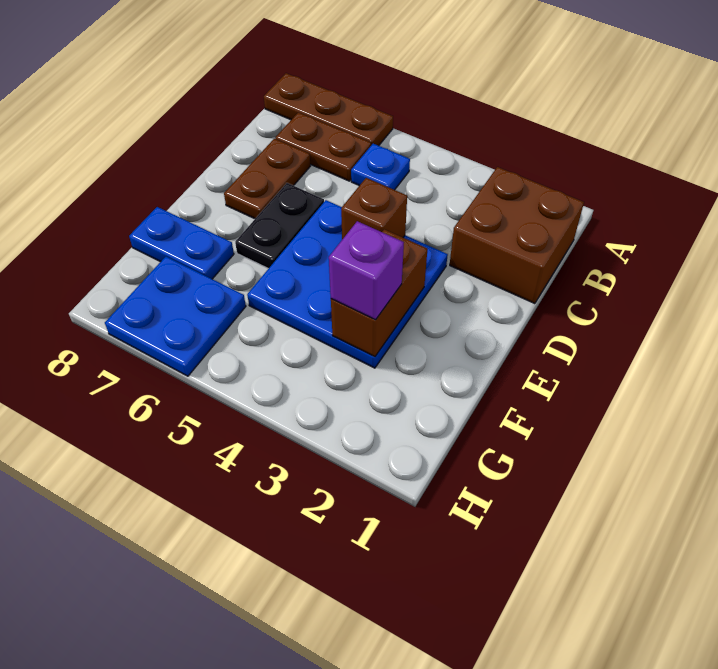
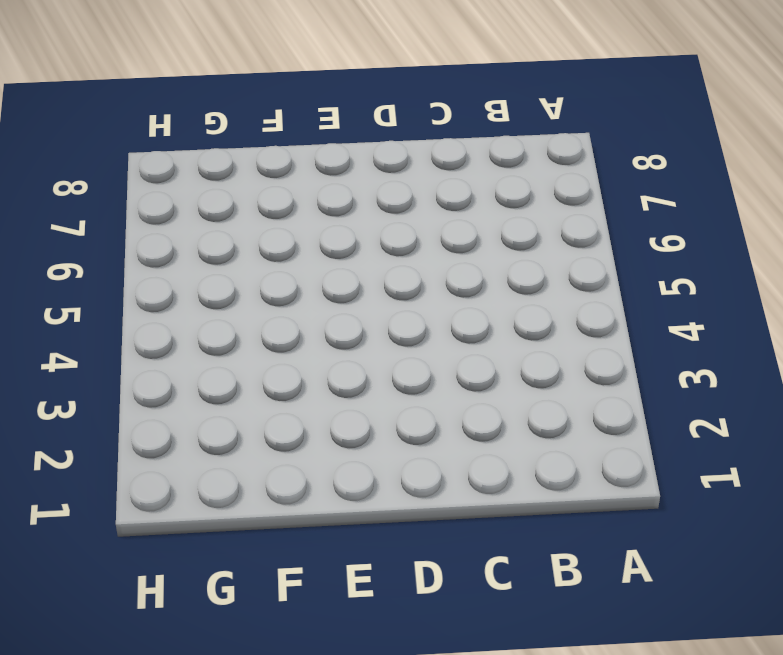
none -> brown plate A6:A8 level 1
none -> brown brick B1:C2 level 1
none -> blue plate B5 level 1

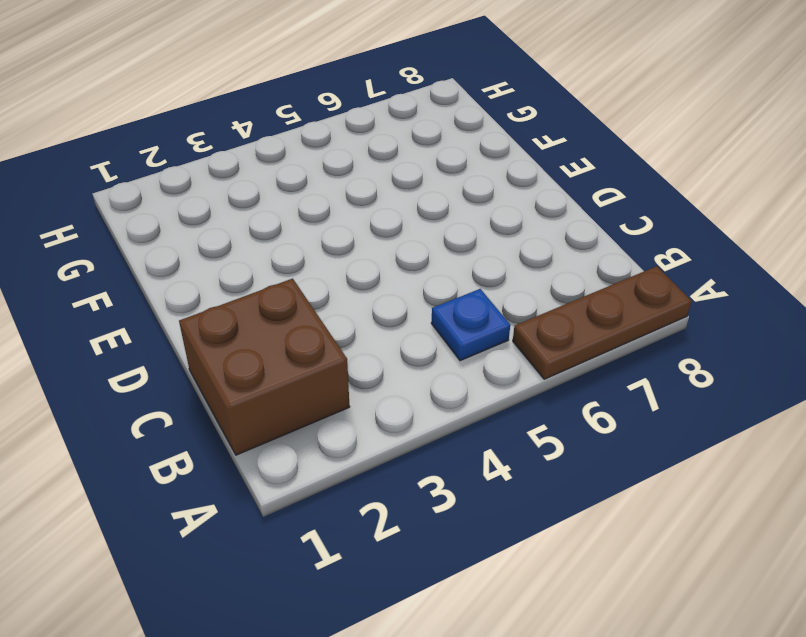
none -> brown plate B6:B7 level 1
none -> brown plate C7:D7 level 1
none -> blue plate D3:F5 level 1

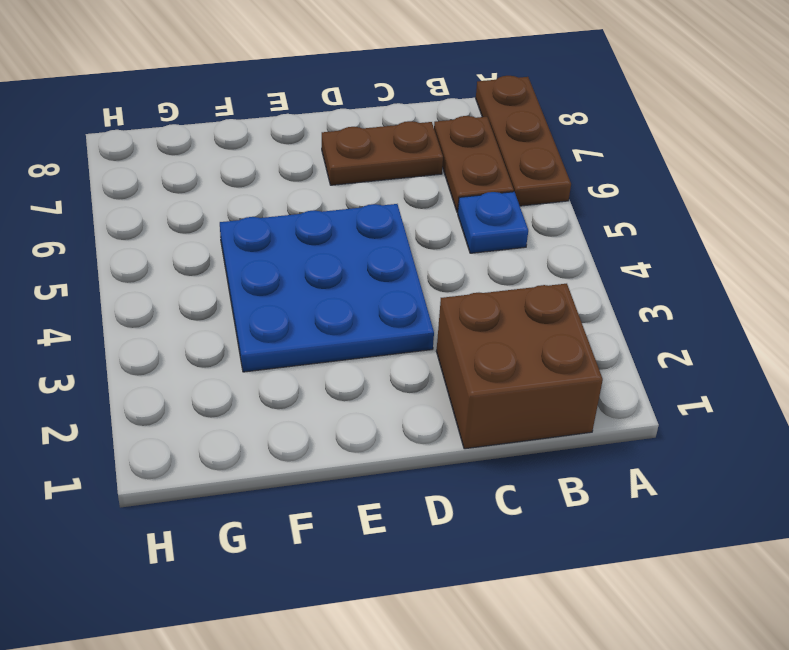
none -> black plate D6:E6 level 1
none -> blue plate F7:F8 level 1
none -> blue plate G6:H7 level 1

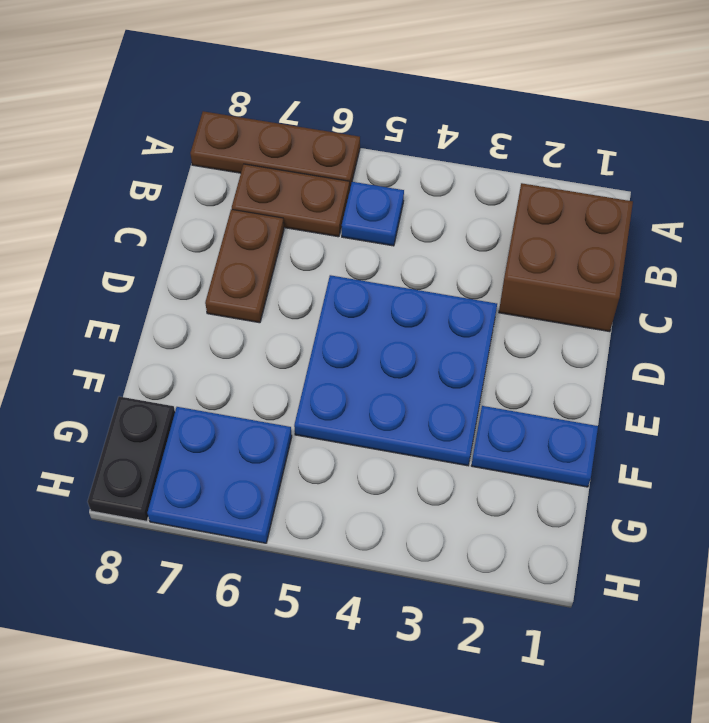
blue plate F1:F2 level 1 -> blue plate F7:F8 level 1
black plate G8:H8 level 1 -> black plate D6:E6 level 1
none -> brown brick D4 level 2
none -> brown brick E3:F3 level 2
none -> purple brick F3 level 3

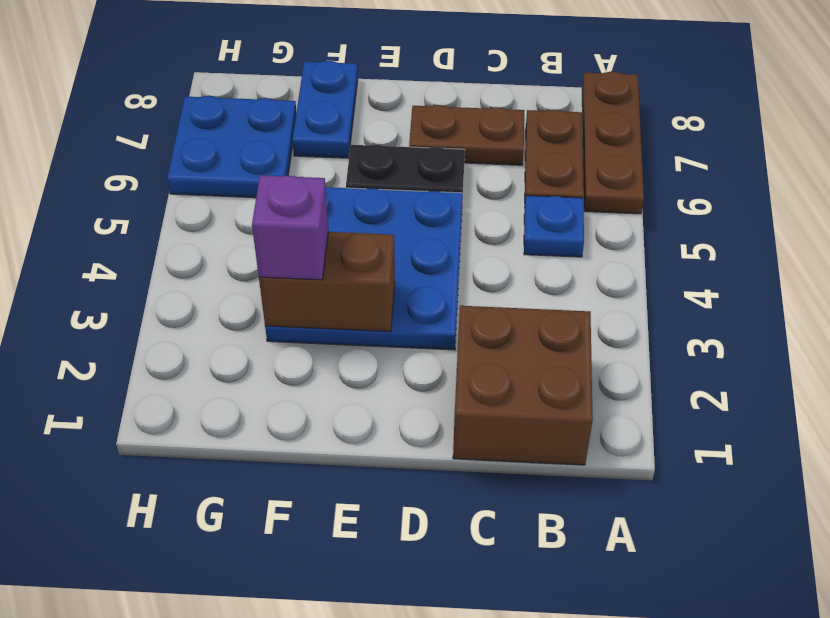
none -> brown brick D4 level 2

